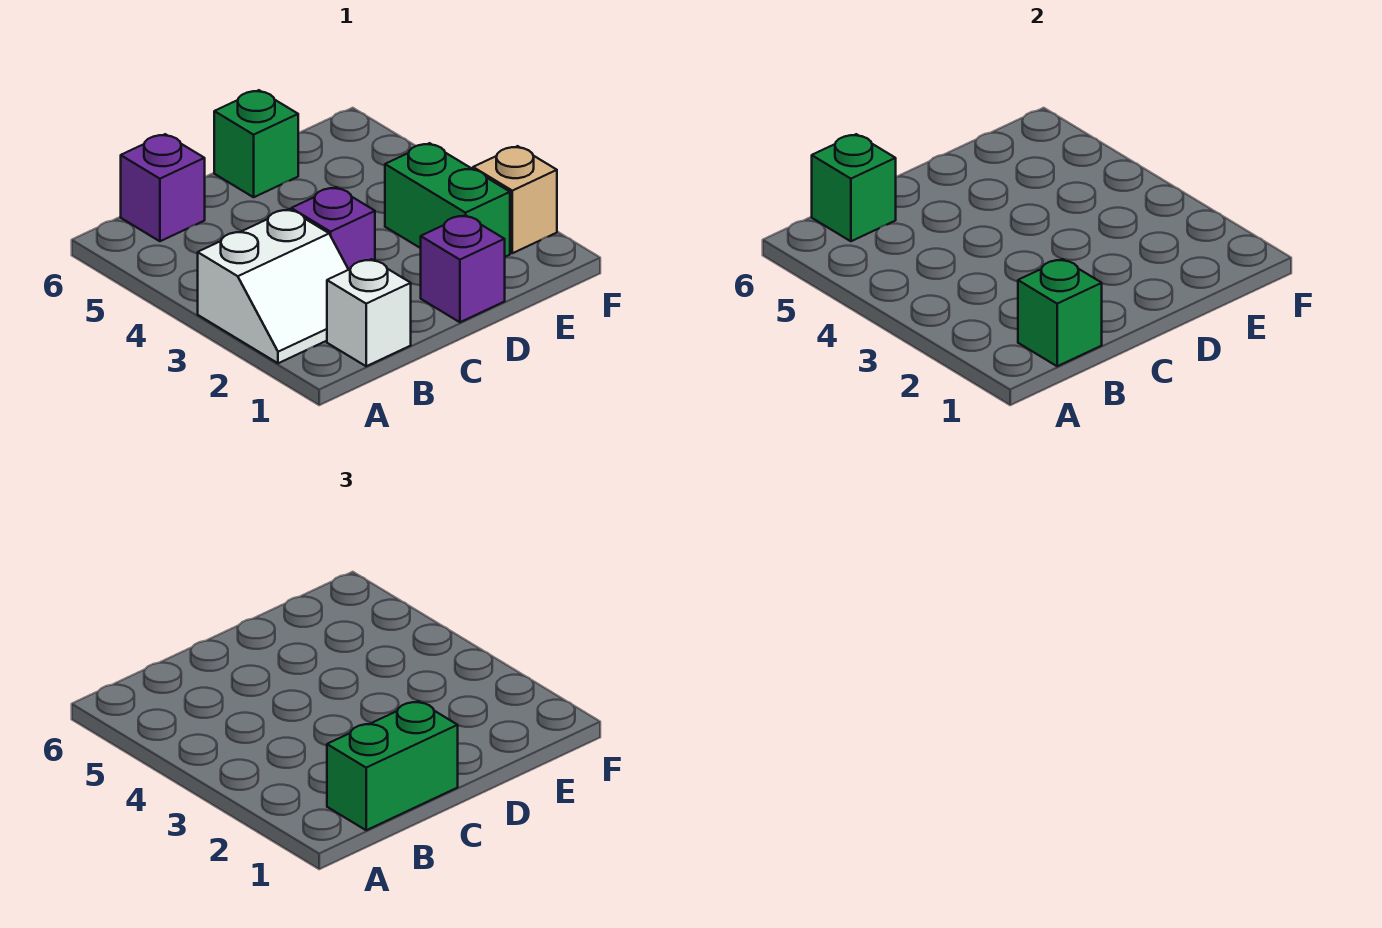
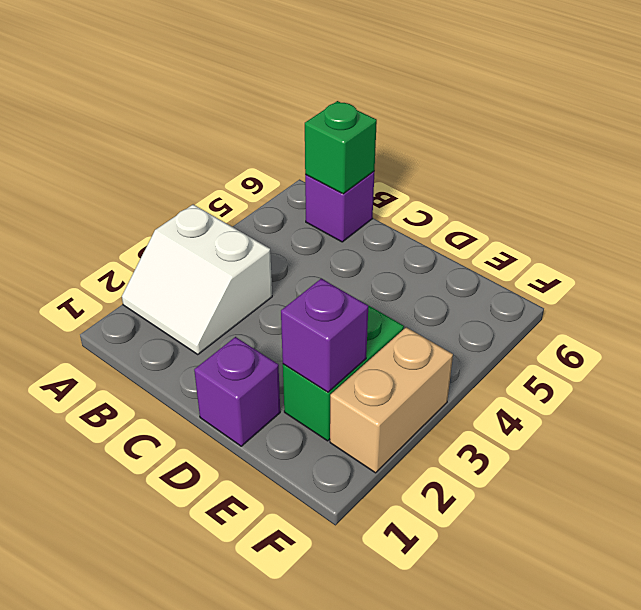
purple brick E2 level 2 -> purple brick C3 level 1
tan brick F2:F3 level 1 -> tan brick F2 level 1
none -> white brick B1 level 1
none -> green brick D6 level 1

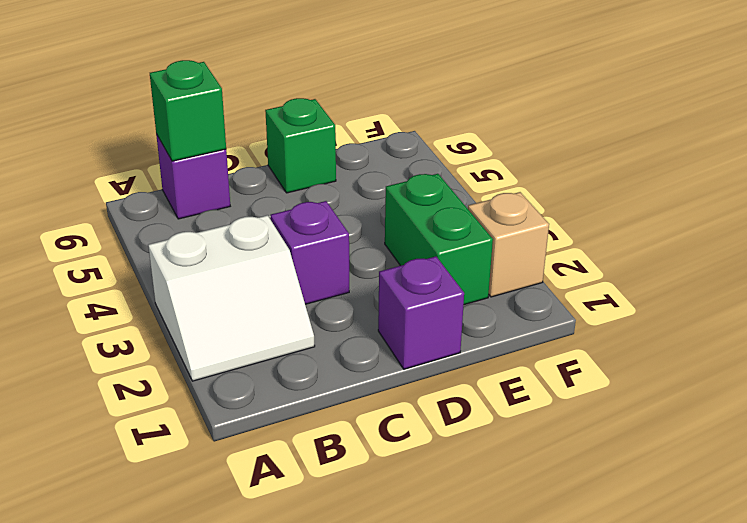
none -> white brick B1 level 1
none -> green brick B1 level 2

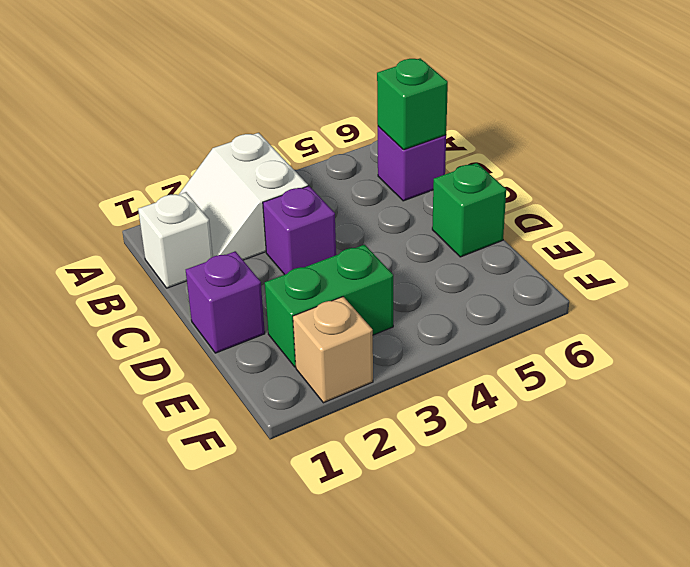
none -> green brick B1 level 2
none -> green brick B1:C1 level 3

